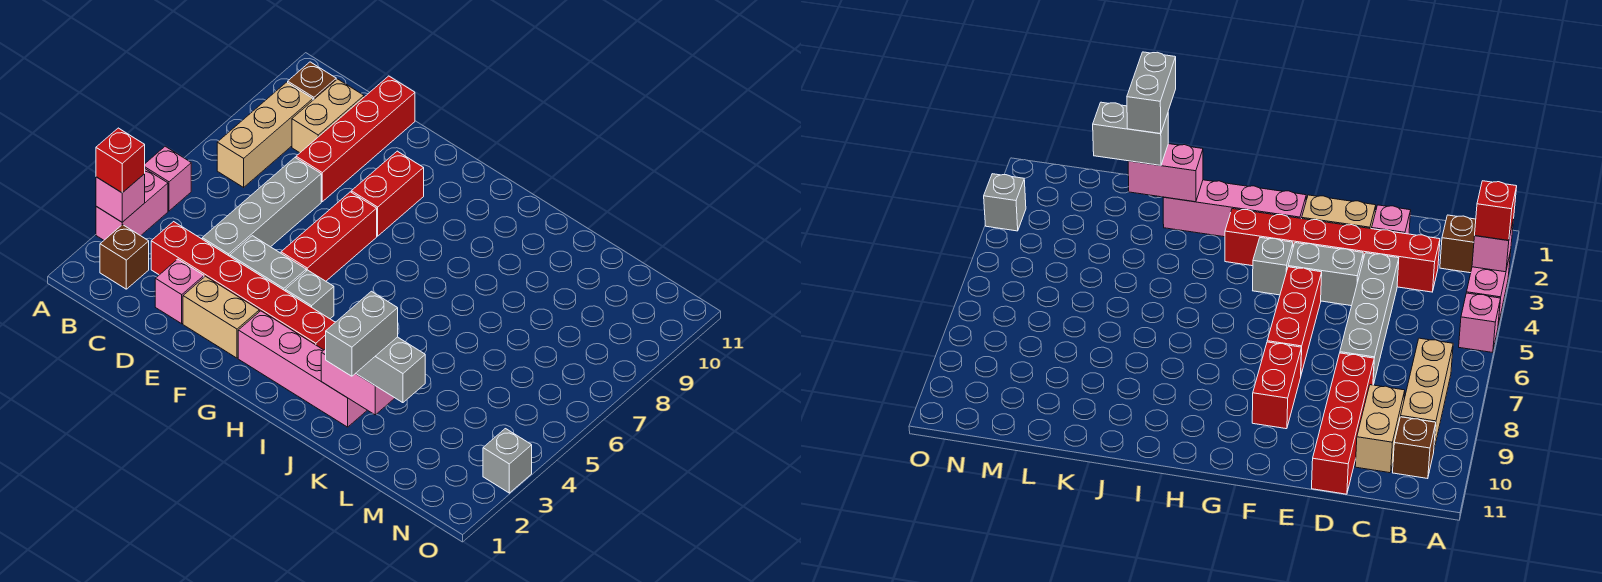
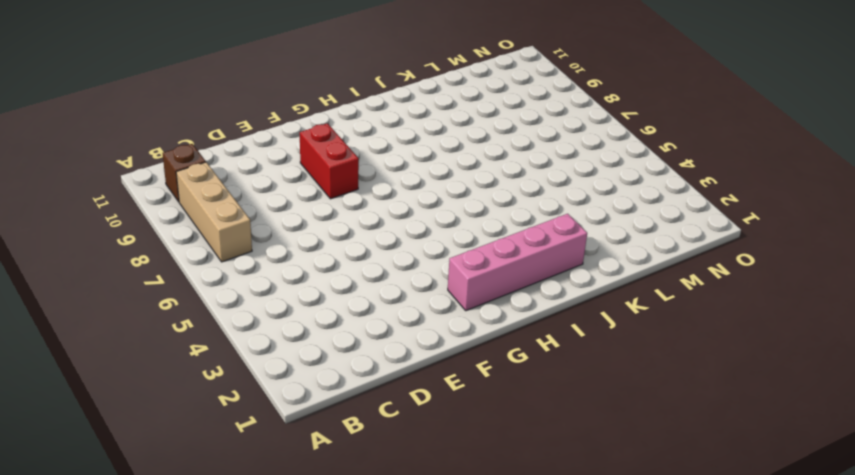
none -> pink brick A3:A4 level 1
none -> pink brick A5 level 1
none -> brown brick B2 level 1

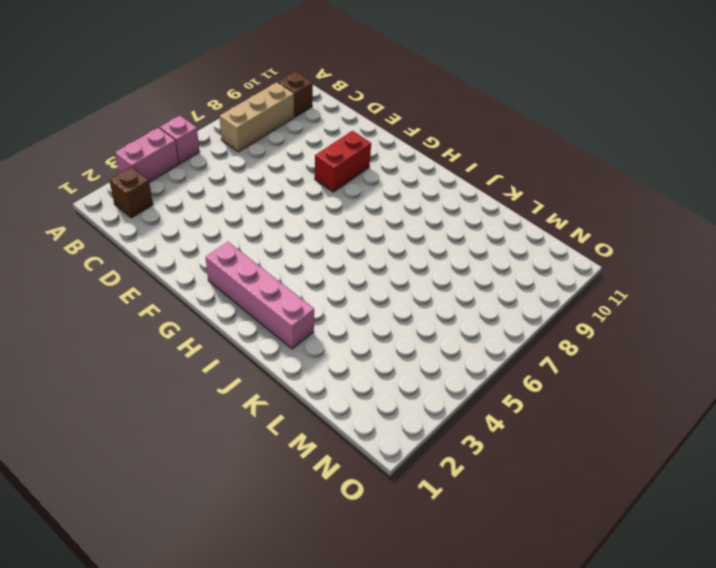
none -> red brick C3:H3 level 1
none -> tan brick C9:C10 level 1
none -> pink brick D2 level 1

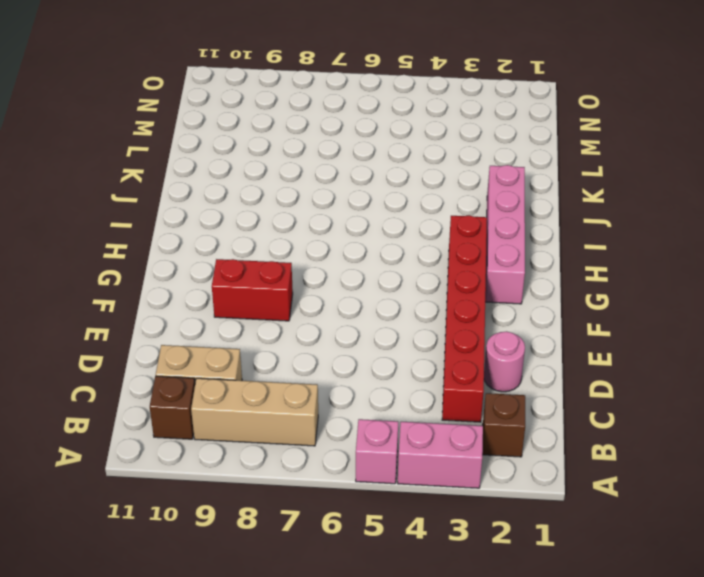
pink round brick D2 level 1 -> pink brick D2 level 1
none -> grey brick D4:D7 level 1
none -> red brick D8:D11 level 1
none -> tan brick E2:F2 level 1

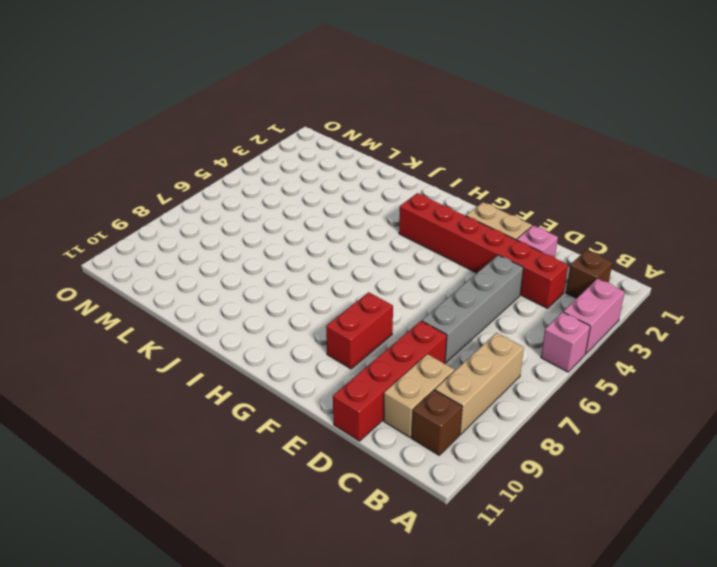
none -> grey brick E4:F4 level 1
none -> red brick F5:F7 level 1
none -> pink brick G2:J2 level 1

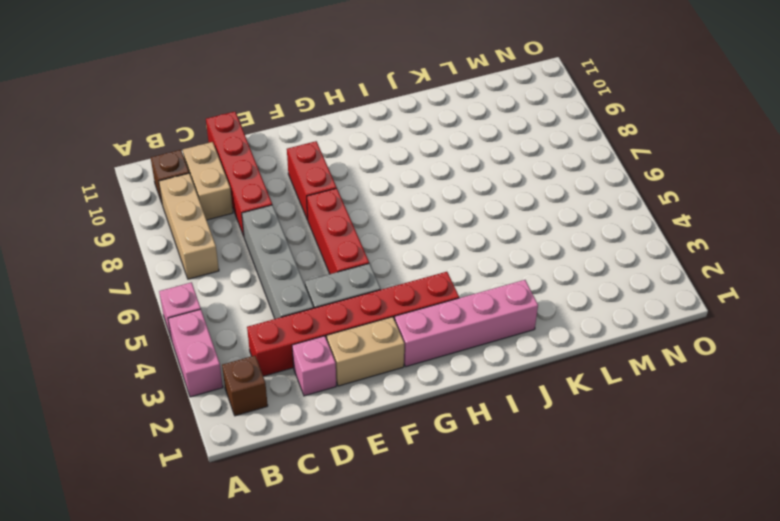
none -> grey brick G4 level 1
none -> grey brick O3 level 1
none -> pink brick A3 level 2

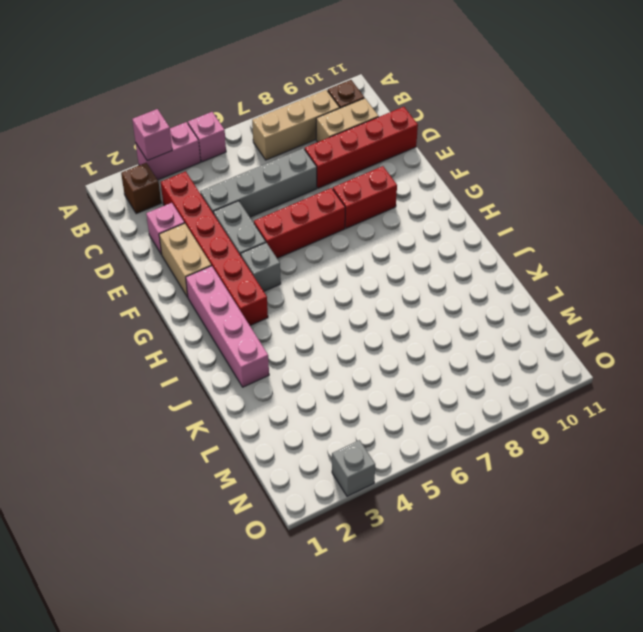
none -> pink brick J2:K2 level 2
none -> red brick A3 level 3
none -> grey brick K2:L2 level 3

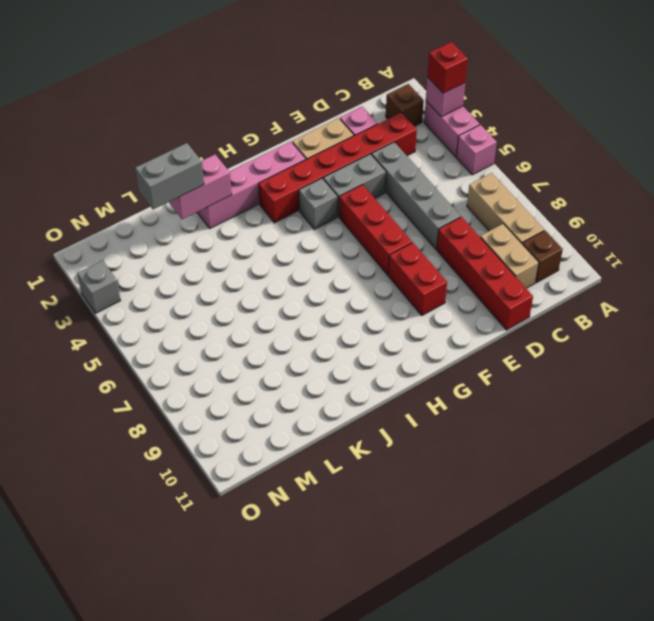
none -> grey brick K1:K2 level 4

